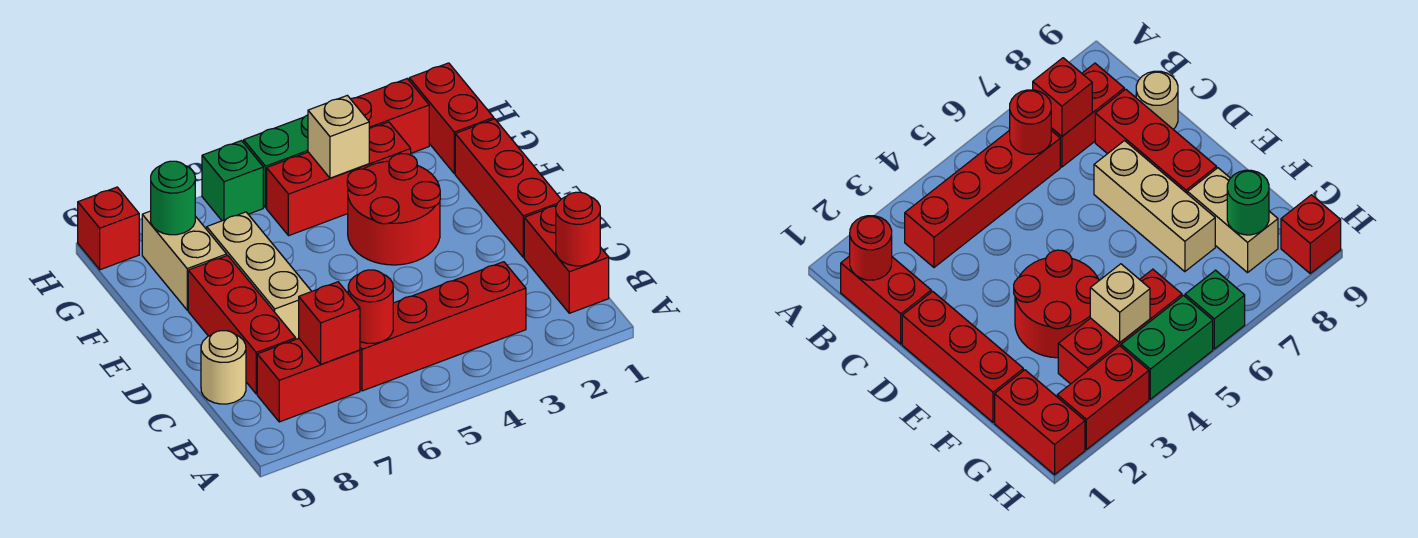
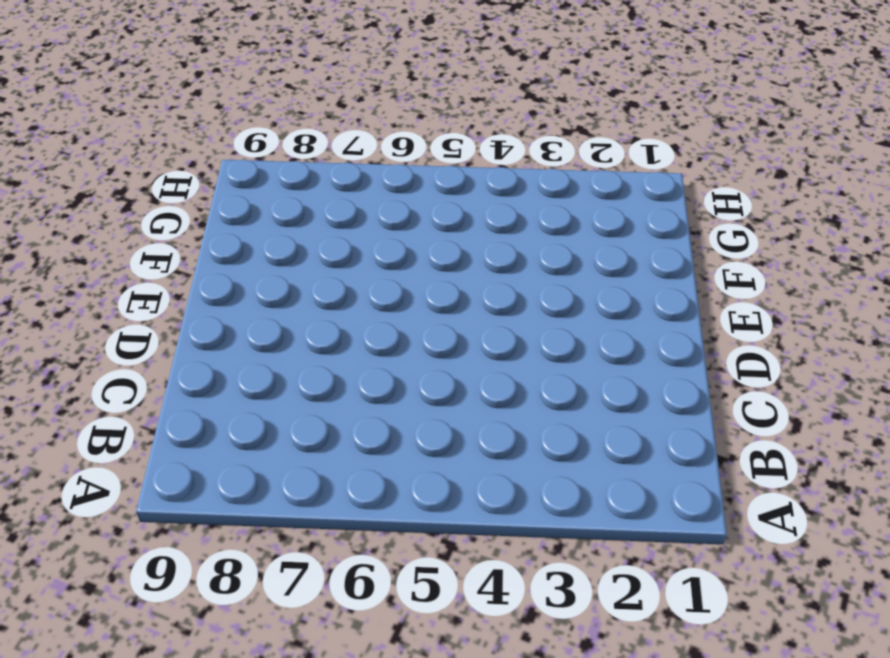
none -> red brick B1:C1 level 1
none -> red brick B3:B6 level 1
none -> red brick B7:B8 level 1

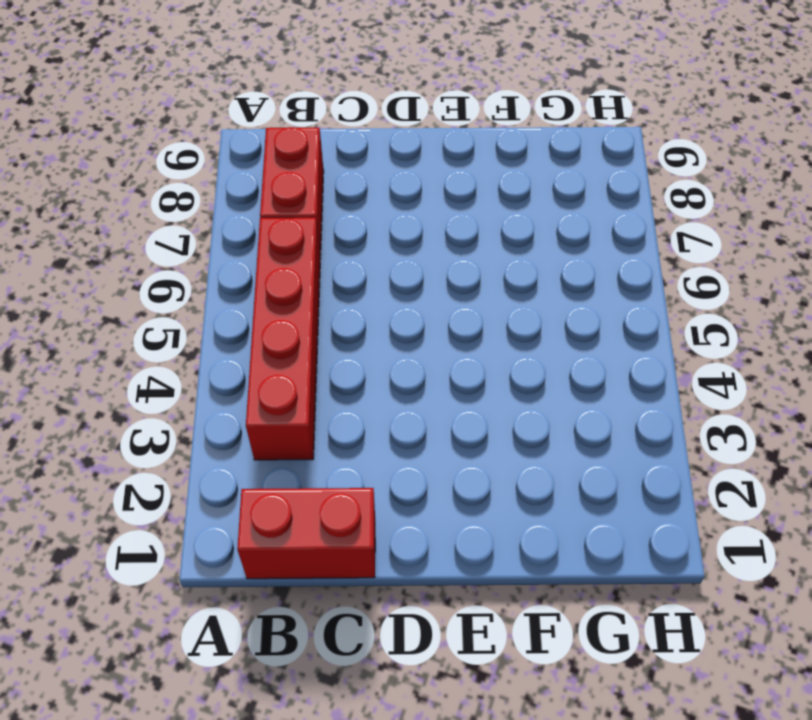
none -> red brick C8:E8 level 1
none -> tan round brick C9 level 1
none -> red brick D1:F1 level 1

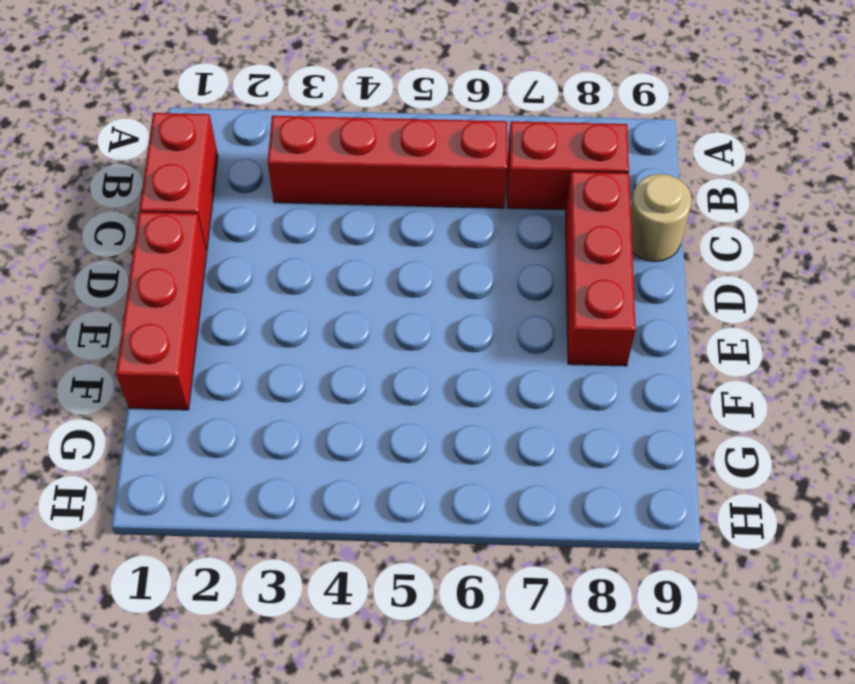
none -> tan brick D7:F7 level 1
none -> red round brick E3:F4 level 1
none -> tan brick F8:G8 level 1

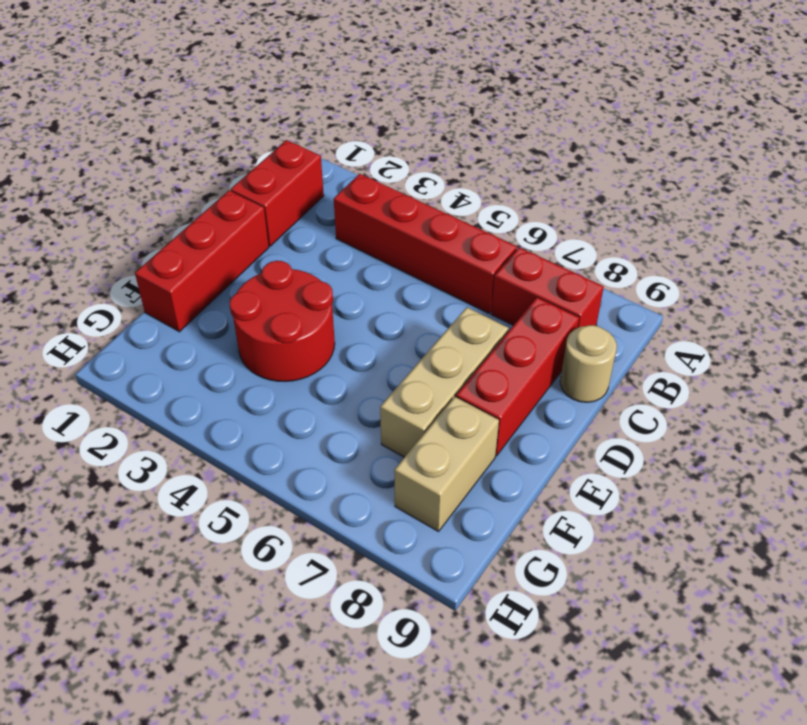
none -> red brick G1:H1 level 1
none -> red brick G3:G5 level 1
none -> red brick H2:H3 level 1

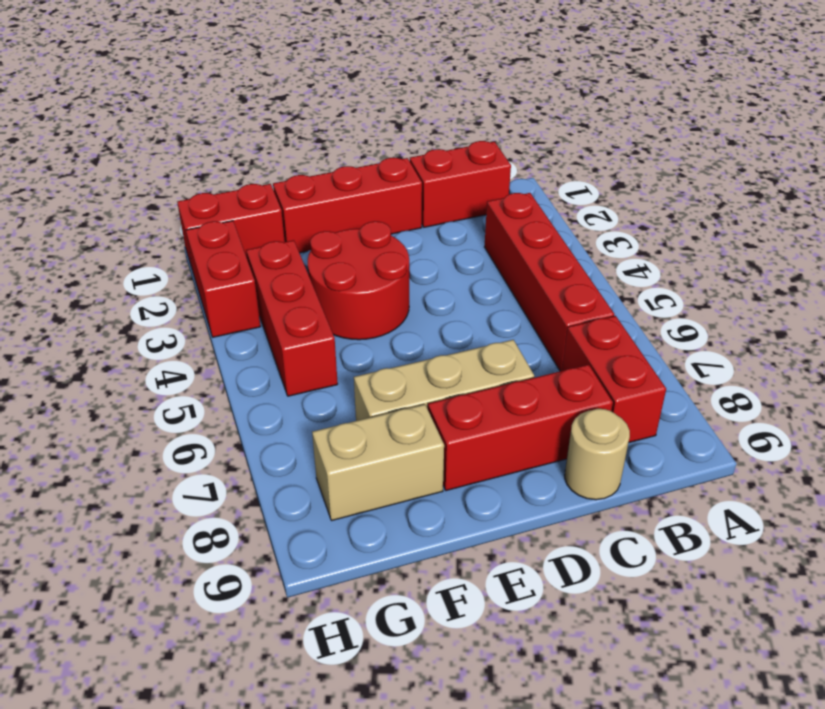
none -> green brick H4:H5 level 1
none -> green brick H6 level 1
none -> red brick H9 level 1

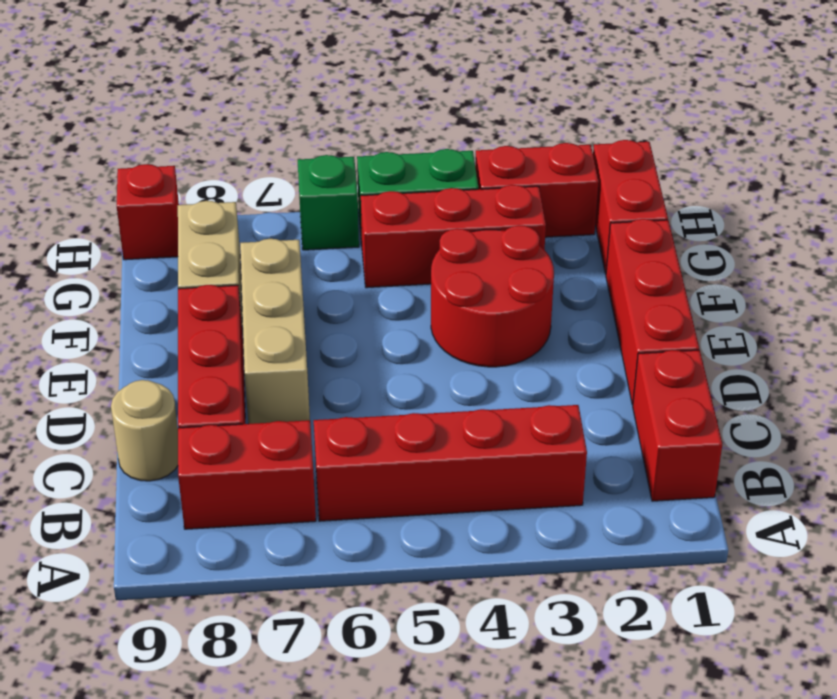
none -> red round brick B1 level 2
none -> red round brick B6 level 2
none -> red brick B7 level 2

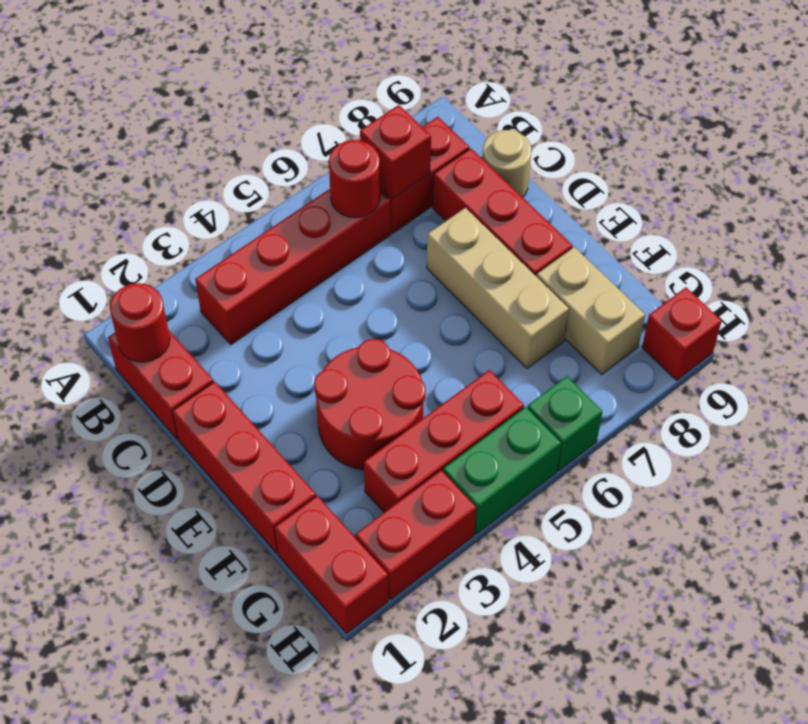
none -> tan brick G4 level 2
none -> green round brick G8 level 2

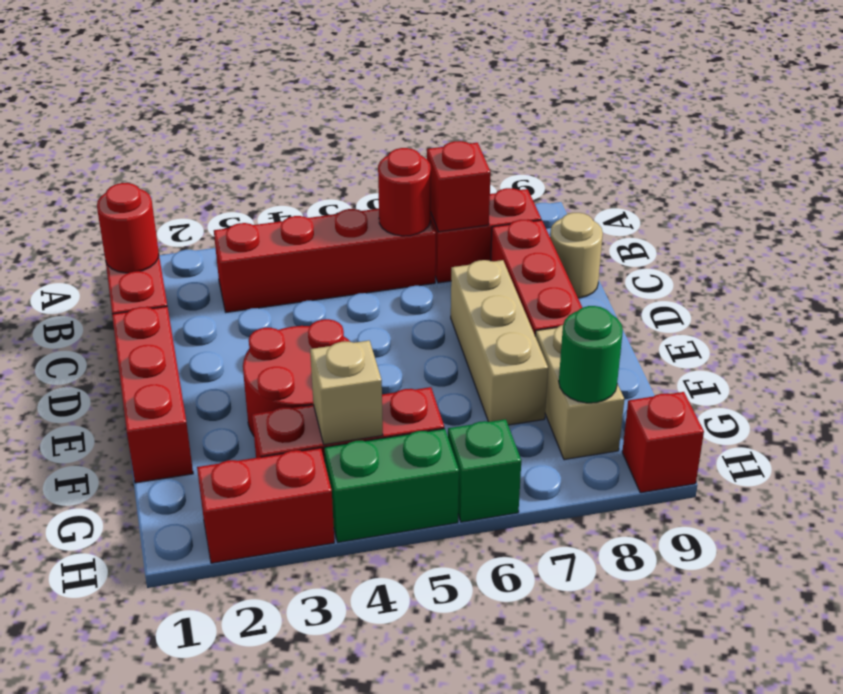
none -> red brick G1:H1 level 1

